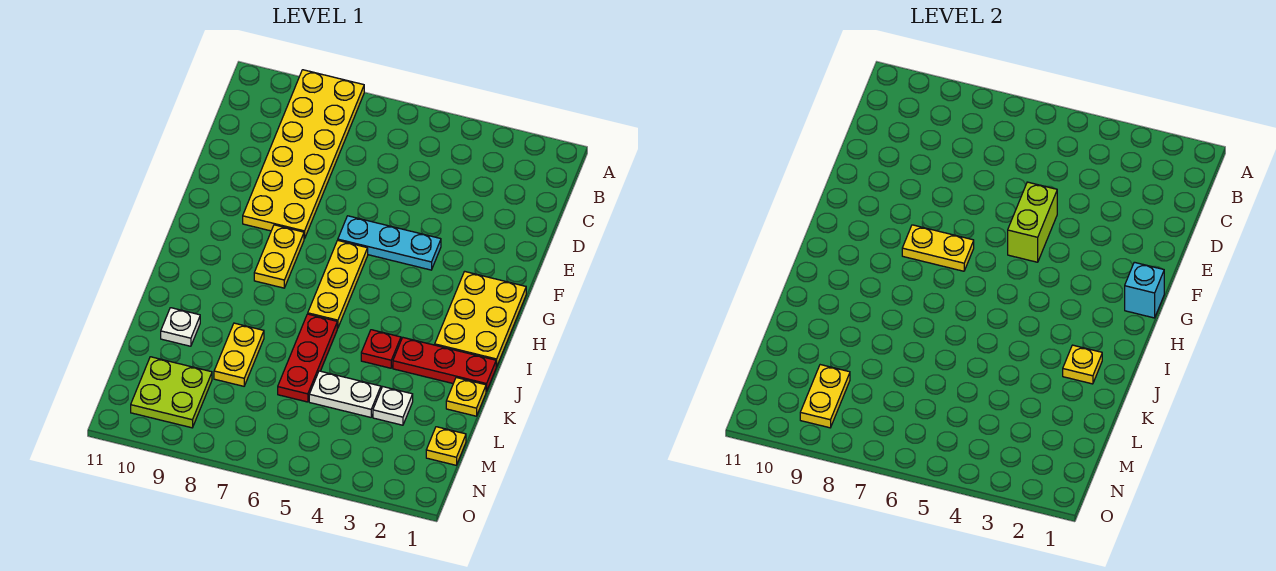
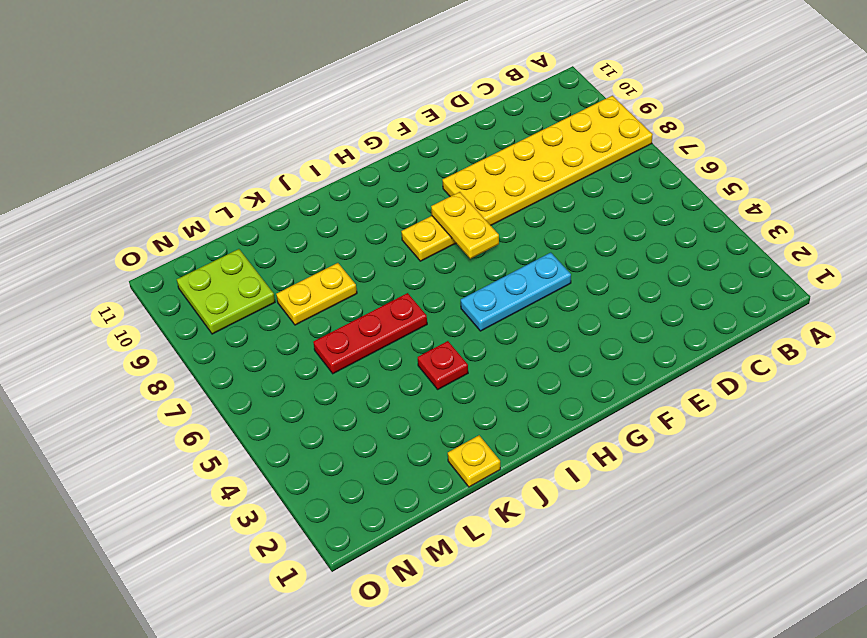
cyan plate F5:H5 level 1 -> cyan plate F4:F6 level 1
none -> yellow plate G1:I2 level 1
none -> yellow plate G6:I6 level 1
none -> red plate J1:J3 level 1

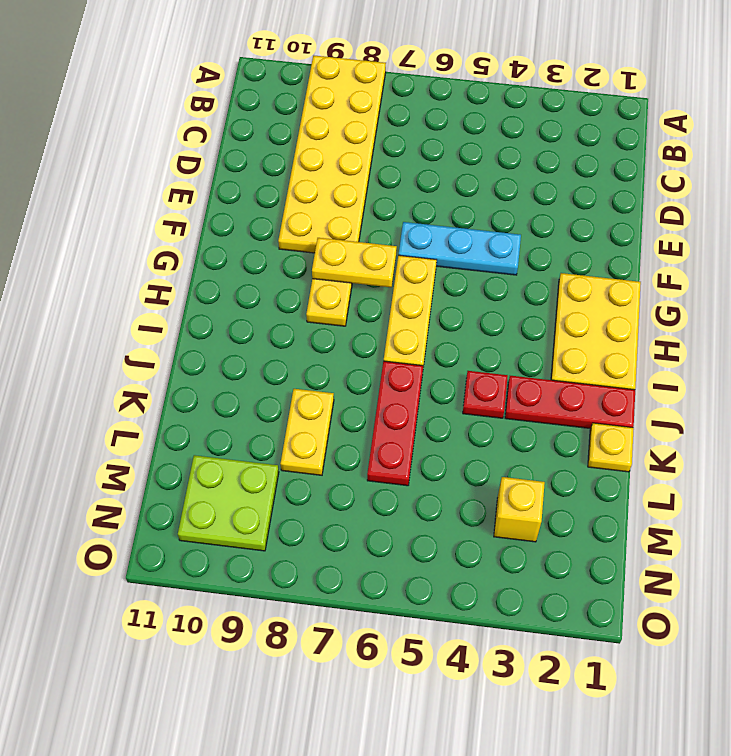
yellow brick M3 level 1 -> none
none -> white plate K10 level 1
none -> white plate L3 level 1
none -> white plate L4:L5 level 1

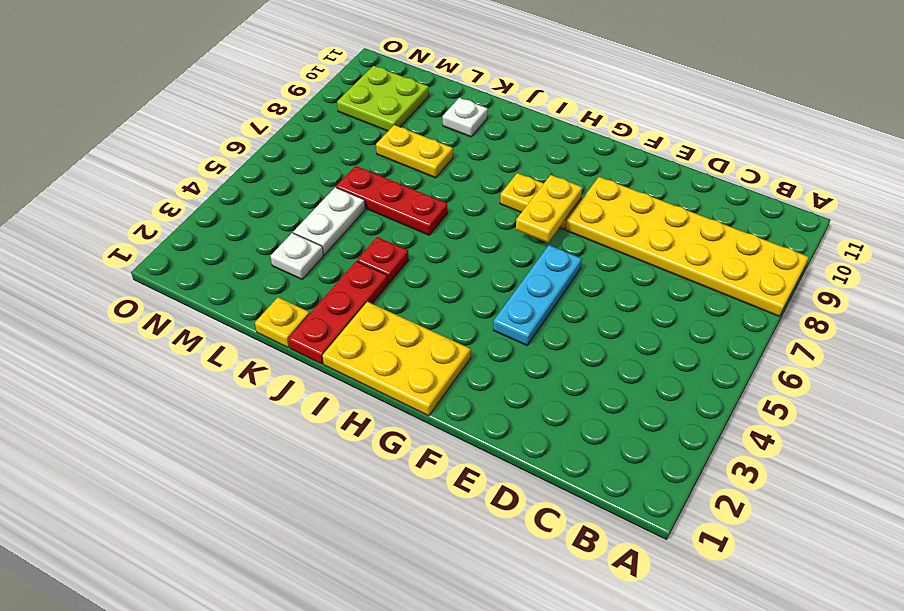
none -> yellow plate G6:I6 level 1
none -> yellow plate M1 level 1
none -> lime brick E5:F5 level 2

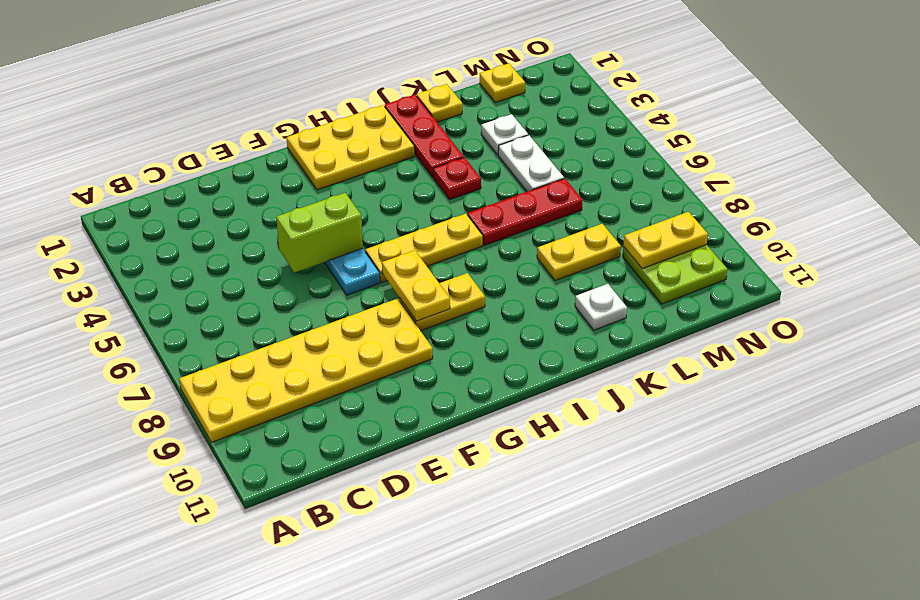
none -> cyan brick G1 level 2
none -> yellow plate J2 level 2

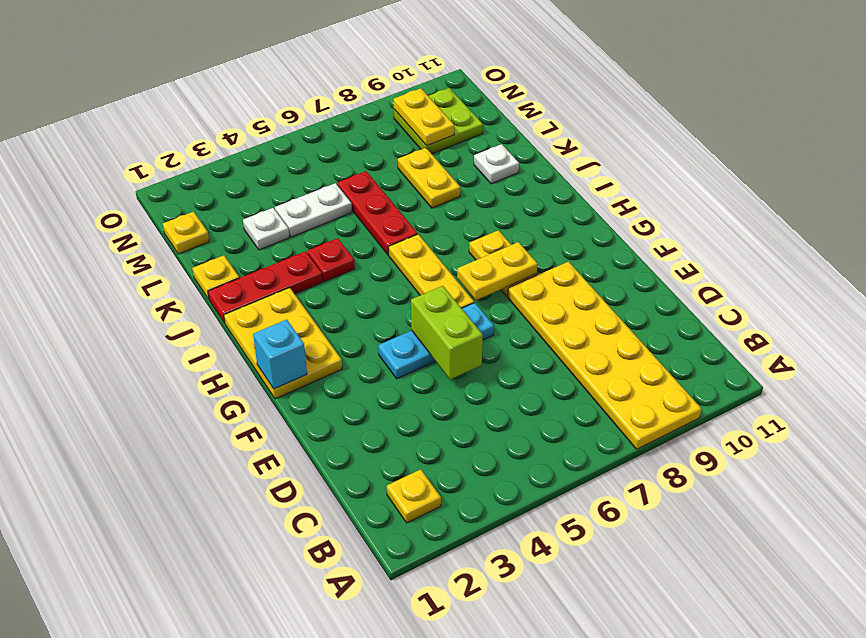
yellow plate B2 level 1 -> yellow plate J2 level 2

